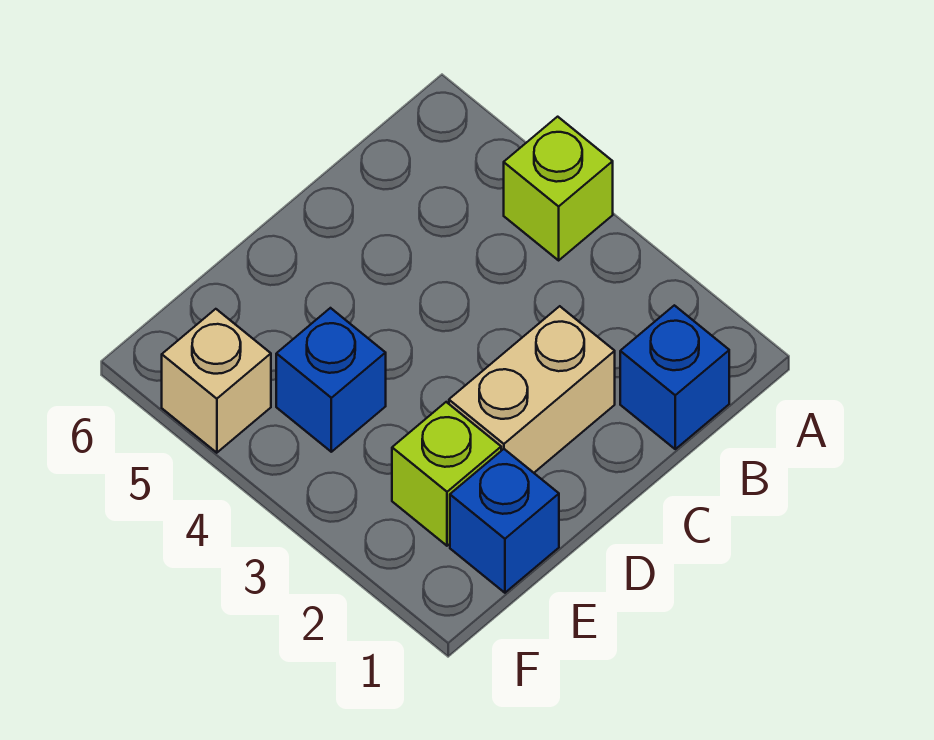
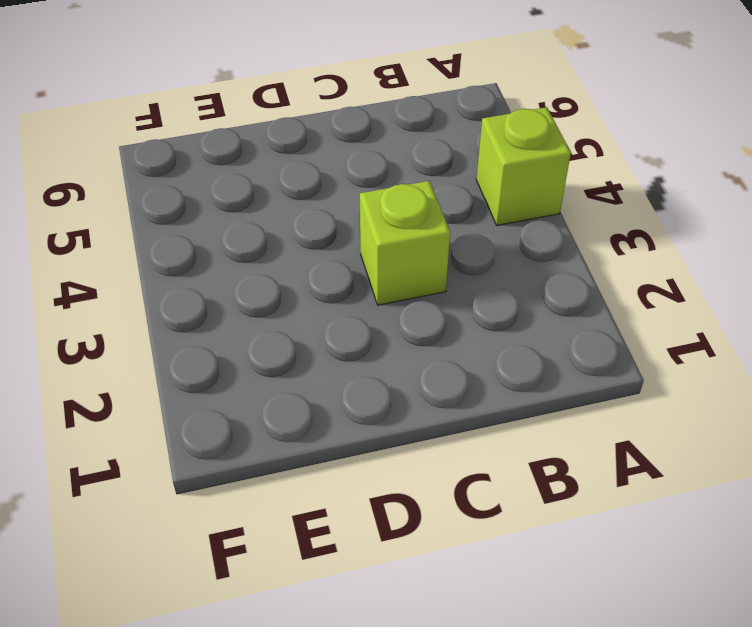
lime brick C3 level 1 -> lime brick E2 level 1
none -> blue brick B1 level 1
none -> tan brick C2:D2 level 1

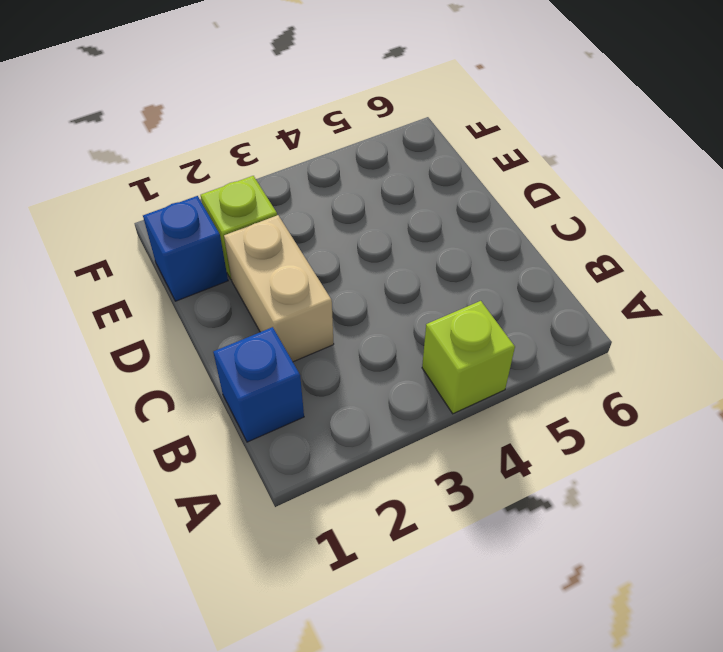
none -> blue brick E4 level 1
none -> tan brick F5 level 1

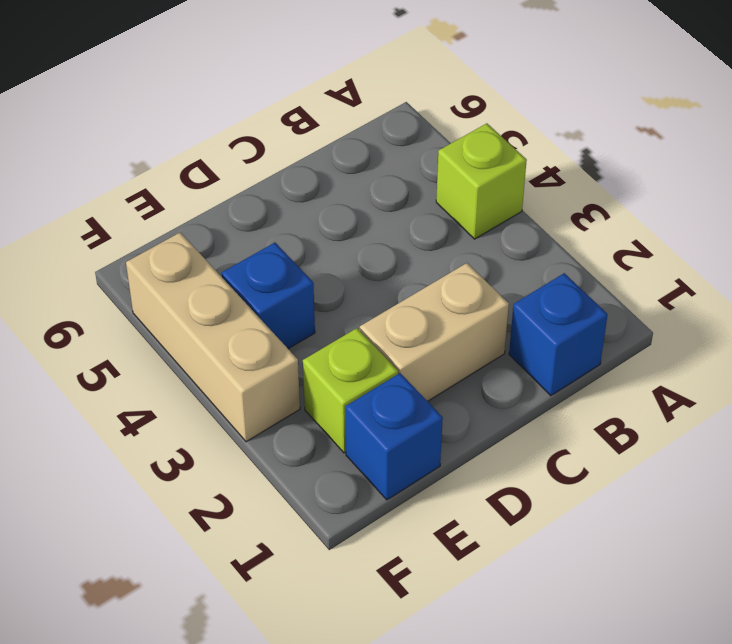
tan brick F3:F5 level 1 -> tan brick F5 level 1

